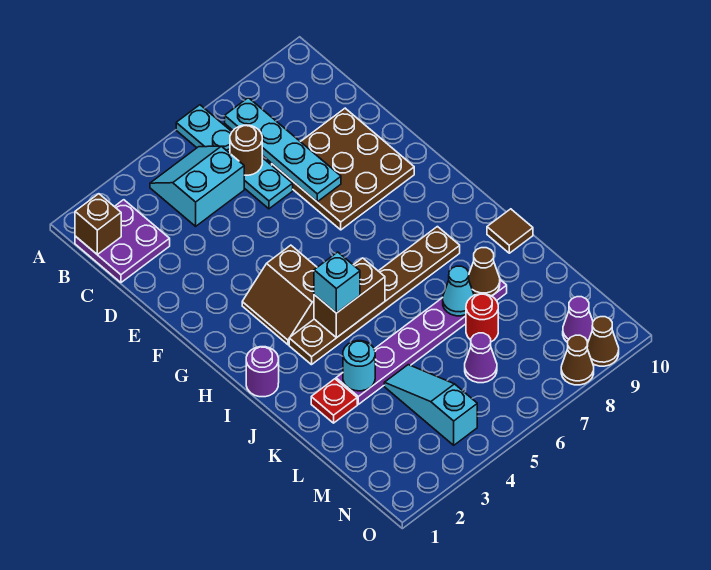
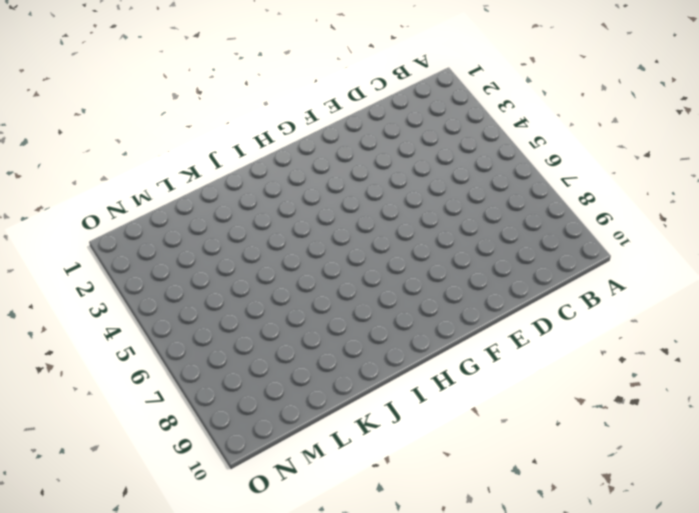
none -> cyan plate A6:D6 level 1
none -> purple plate B1:C2 level 1
none -> cyan slope B4:C5 level 1 top C

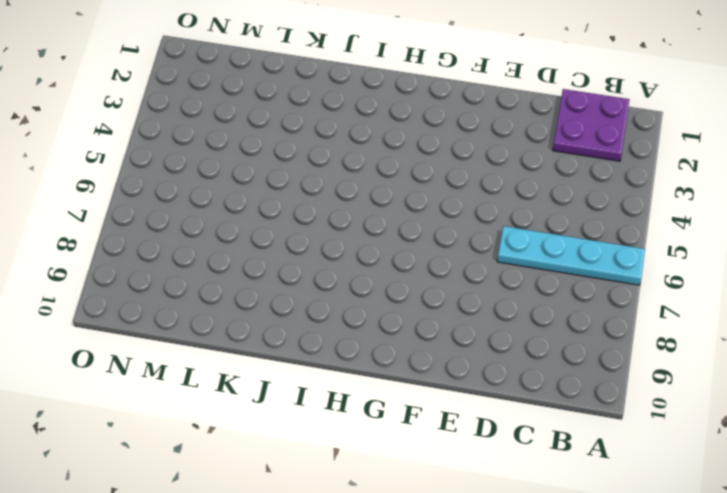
none -> cyan slope B4:C5 level 1 top C
none -> brown plate D7:F9 level 1
none -> brown slope G3:H4 level 1 top 4

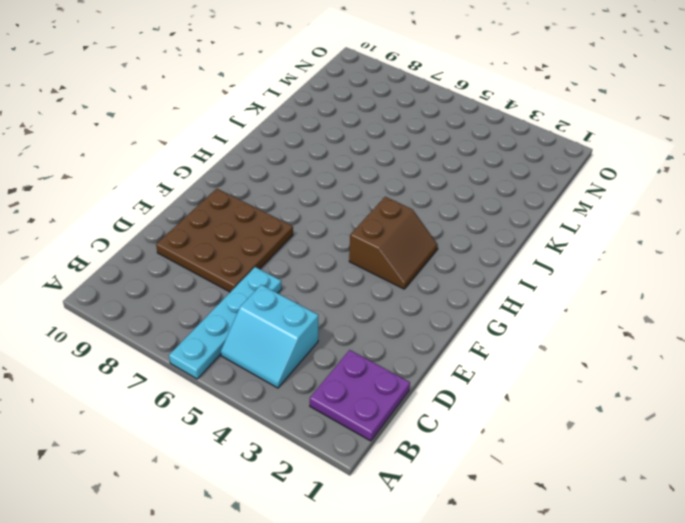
none -> purple round brick I1 level 1
none -> brown plate I3:I8 level 1
none -> brown tile J10 level 1

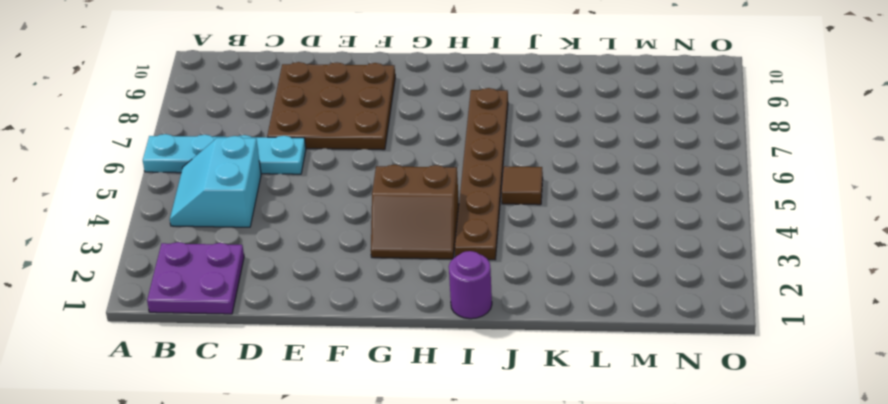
brown tile J5 level 1 -> brown tile J10 level 1
none -> red plate K2 level 1
none -> purple plate K3:K8 level 1
none -> cyan slope L4:N4 level 1 top N

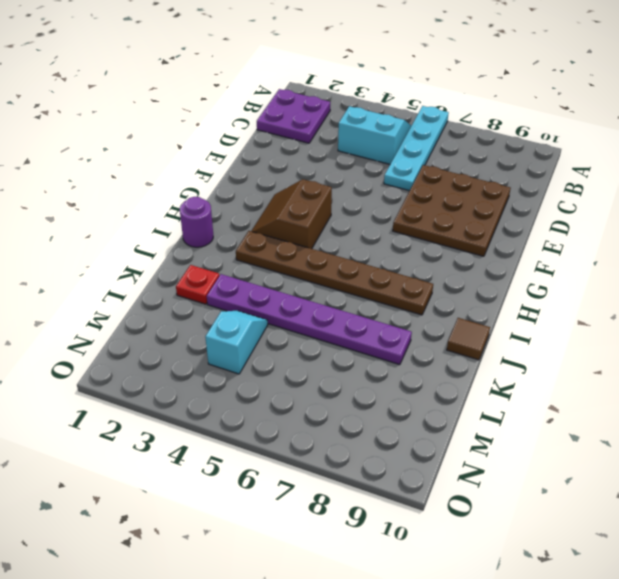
cyan slope L4:M4 level 1 top M -> cyan slope L4:N4 level 1 top N
none -> red round brick L7 level 1
none -> purple cone M6 level 1
none -> purple cone N9 level 1

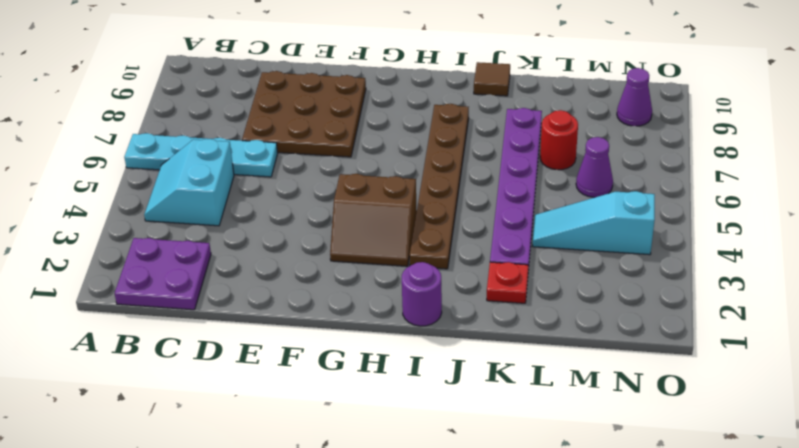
none -> brown cone O8 level 1
none -> brown cone O9 level 1
none -> brown brick B1 level 2

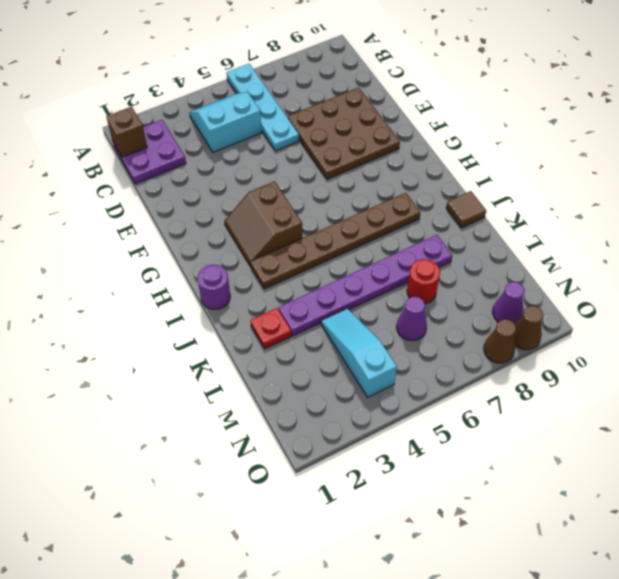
none -> cyan plate B7:E7 level 2
none -> brown round brick C6 level 2
none -> brown brick I4:I5 level 2

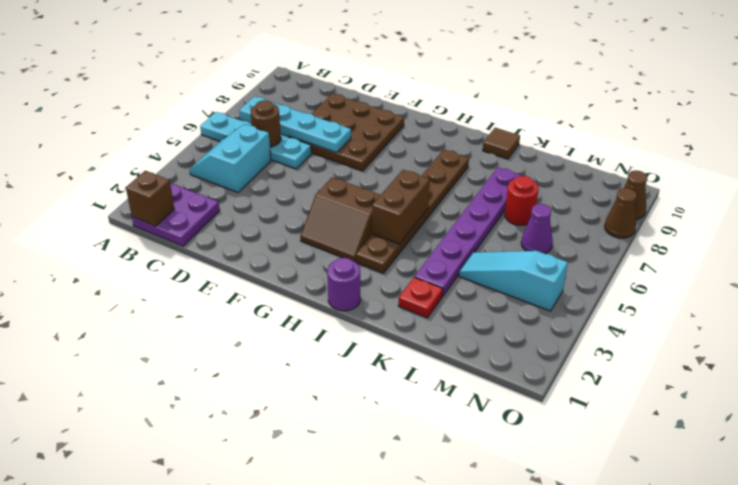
none -> purple cone N9 level 1
none -> cyan round brick K3 level 2
none -> cyan cone K7 level 2

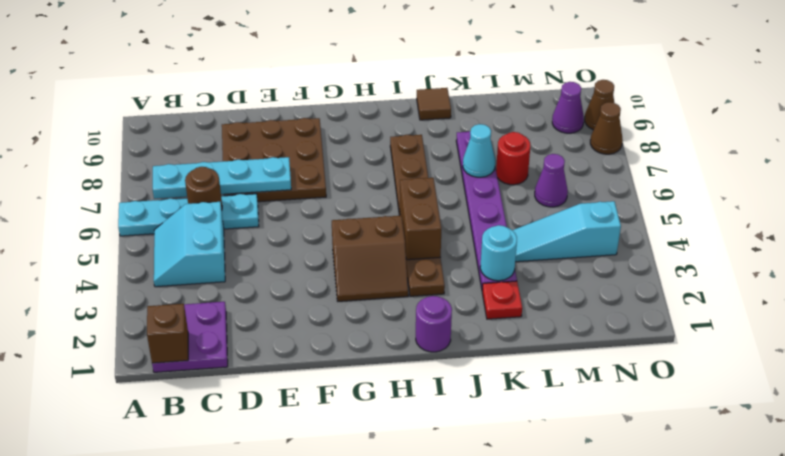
none -> brown cone K8 level 2
none -> cyan brick I4 level 3

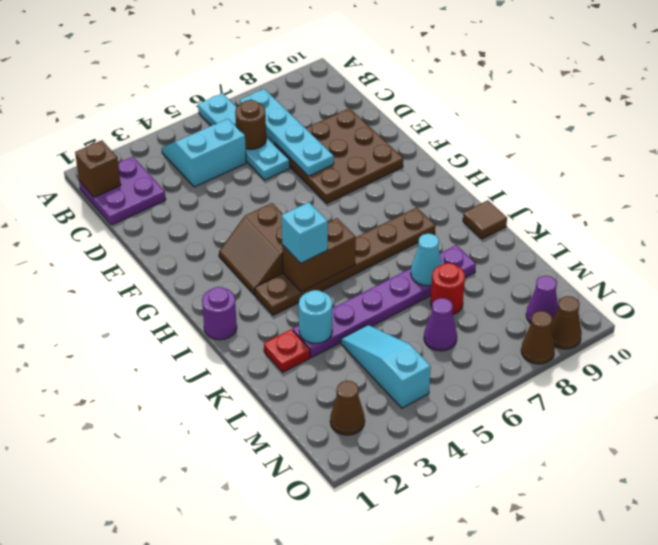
brown cone N2 level 1 -> brown cone K8 level 2

